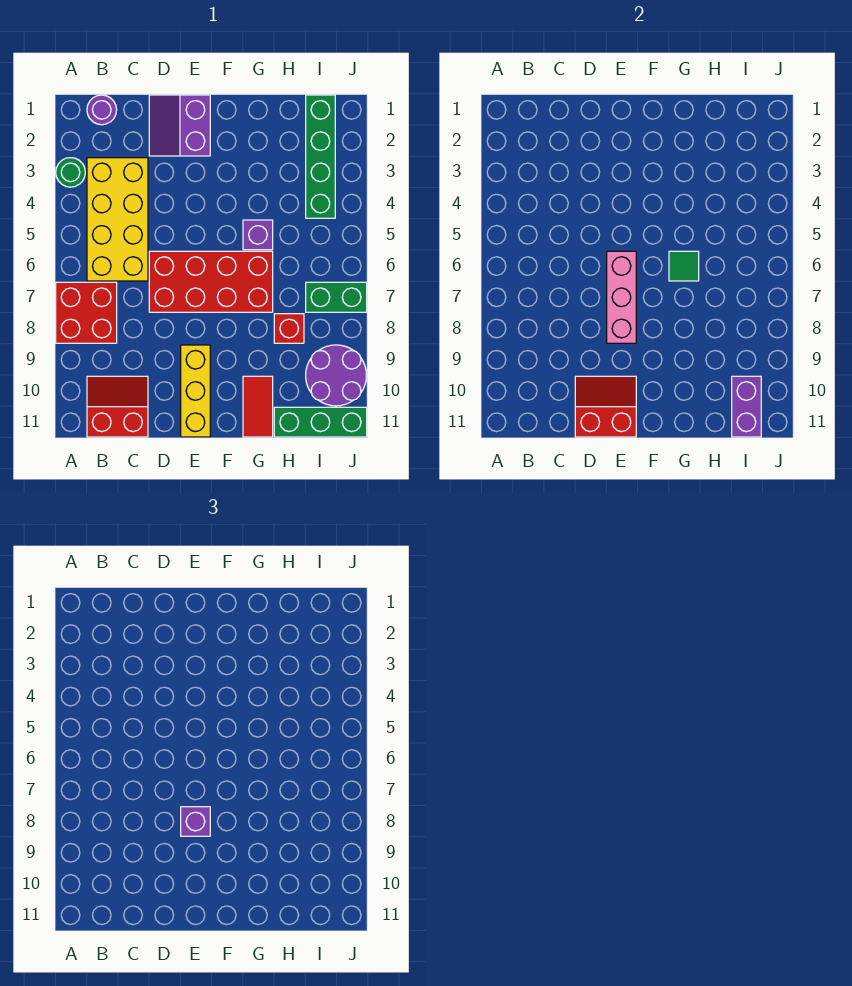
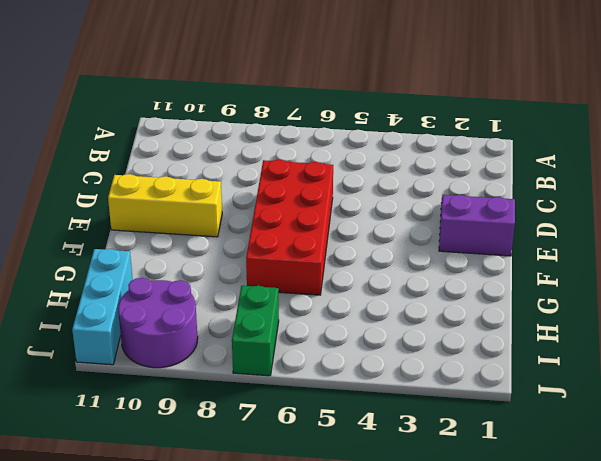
cyan brick H11:J11 level 1 -> green brick H11:J11 level 1
none -> green round brick A3 level 1
none -> red brick A7:B8 level 1
none -> purple round brick B1 level 1

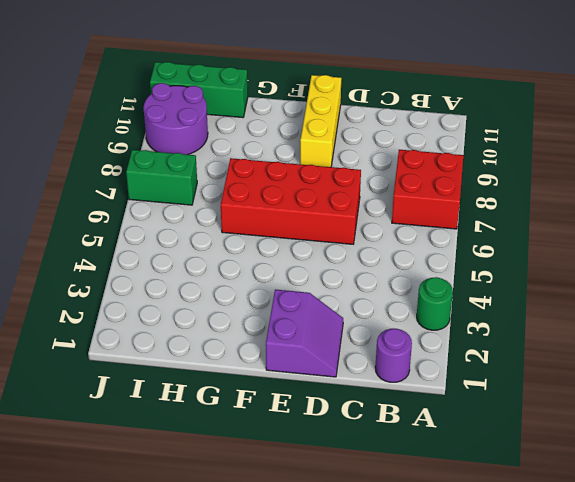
none -> yellow brick B3:C6 level 1
none -> red slope B10:C11 level 1 top 11
none -> purple brick G5 level 1

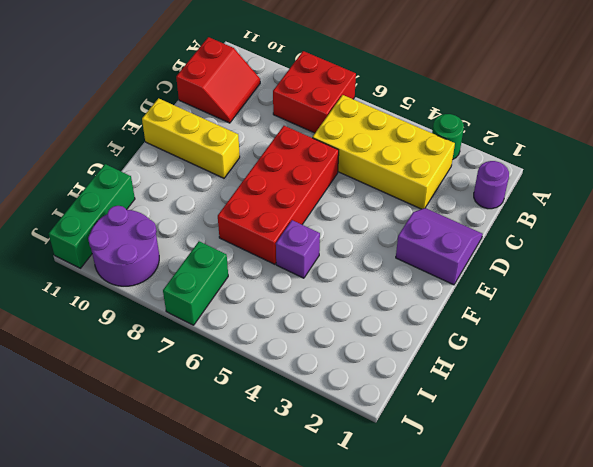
none -> red tile G10:G11 level 1
none -> red brick H8 level 1
none -> green brick I1:I4 level 1

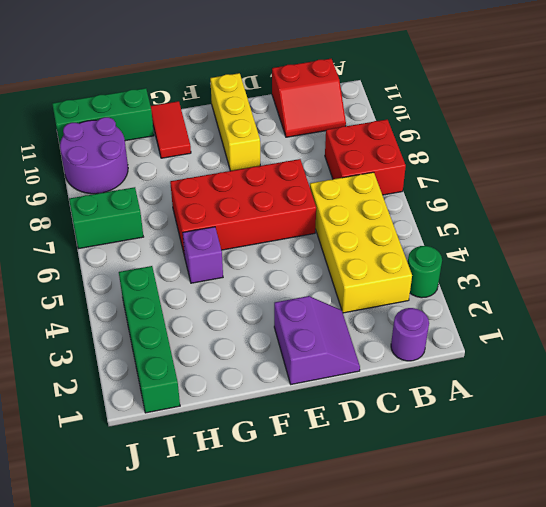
none -> red brick H8 level 1
none -> red slope D10:E11 level 2 top 11
none -> pink brick E6:E8 level 2

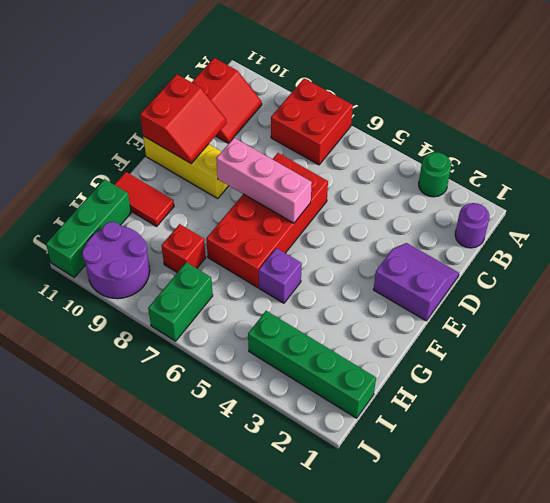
none -> yellow brick B3:C6 level 1
none -> green tile G6 level 2
none -> purple brick I10:I11 level 2

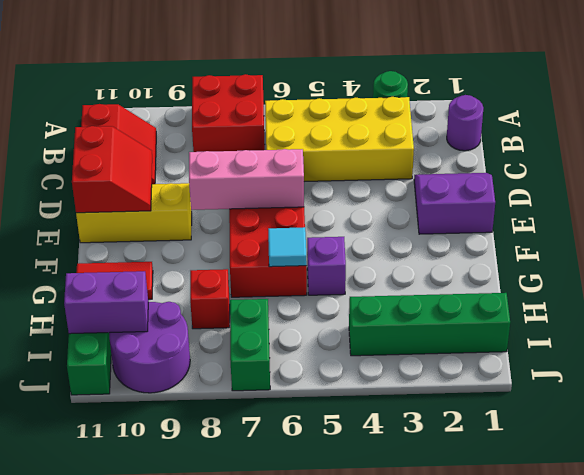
cyan tile G6 level 2 -> green tile G6 level 2
none -> purple brick E8 level 3

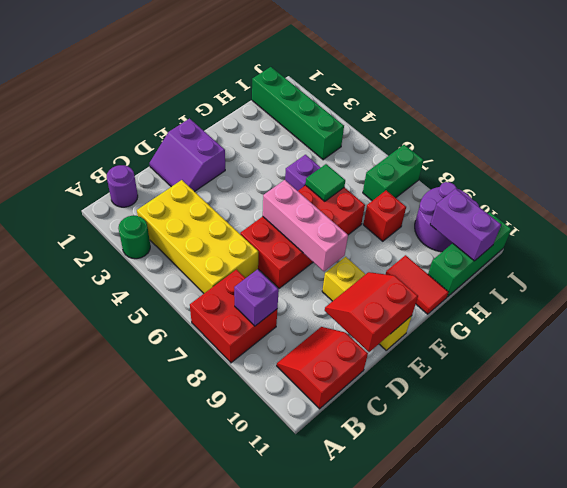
purple brick B8 level 2 -> purple brick E8 level 3

